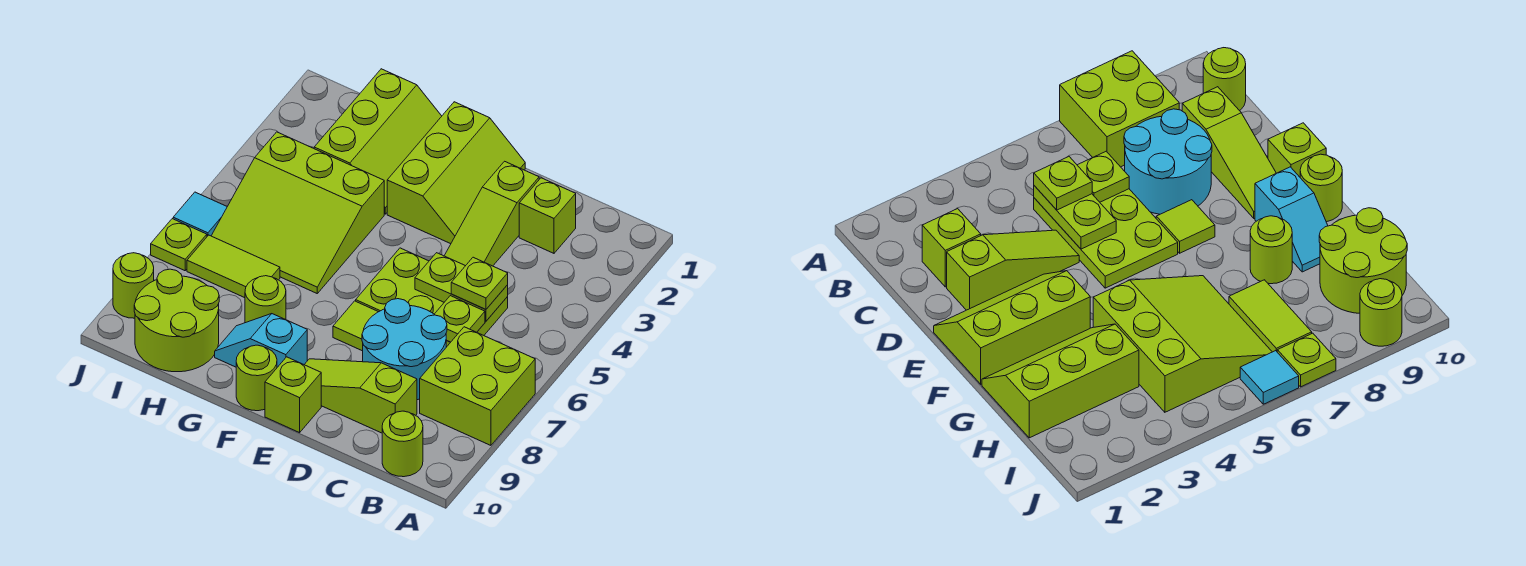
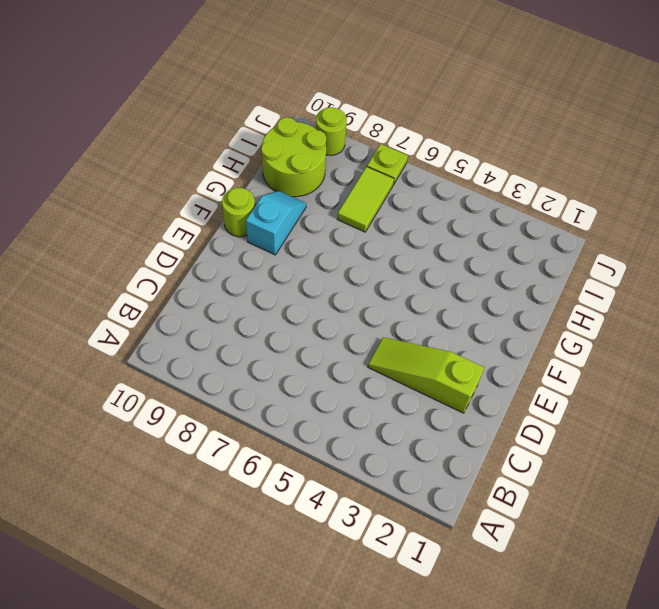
none -> lime brick A7:B8 level 1
none -> lime round brick B10 level 1
none -> lime brick C2 level 1

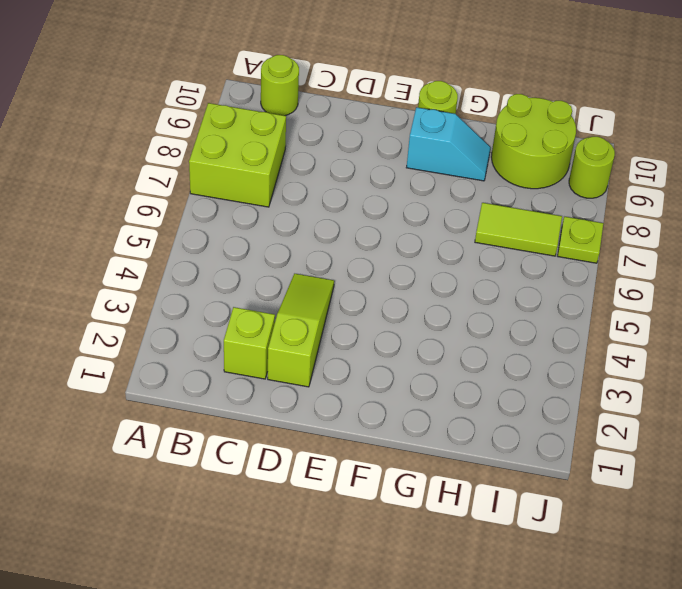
none -> lime plate C5:E6 level 1
none -> cyan round brick C7:D8 level 1
none -> lime slope C9:E9 level 1 top C

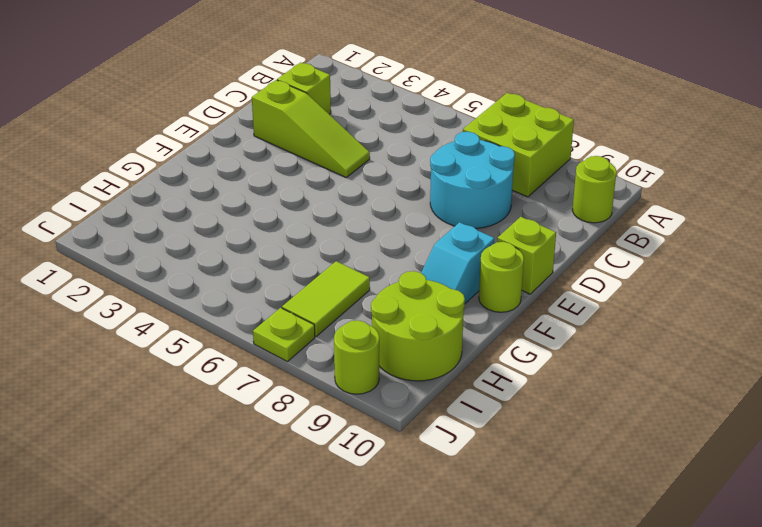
none -> lime plate C5:E6 level 1
none -> lime slope C9:E9 level 1 top C
none -> lime slope E1:F3 level 1 top F

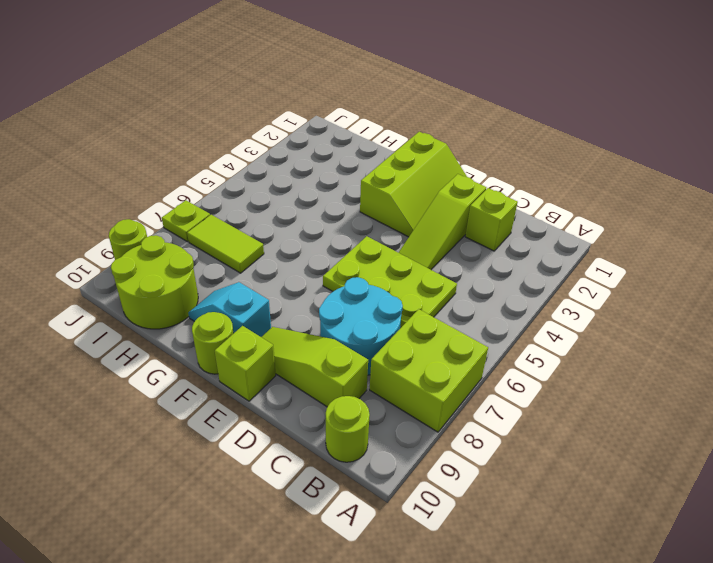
none -> lime tile E7 level 1
none -> lime slope G1:H3 level 1 top H
none -> lime slope G4:I6 level 1 top 4

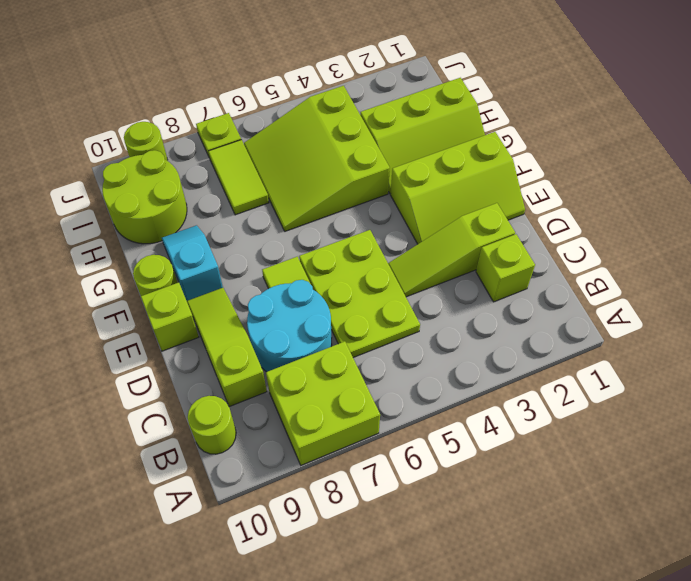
none -> lime round brick G8 level 1
none -> cyan tile J6 level 1
none -> lime plate C5:D5 level 2

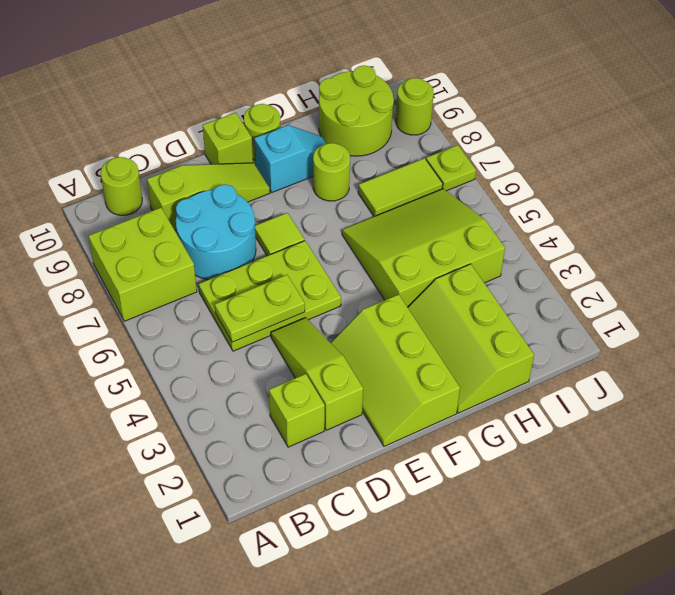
none -> cyan tile J6 level 1
none -> lime plate C6 level 2
none -> lime plate C5 level 3

